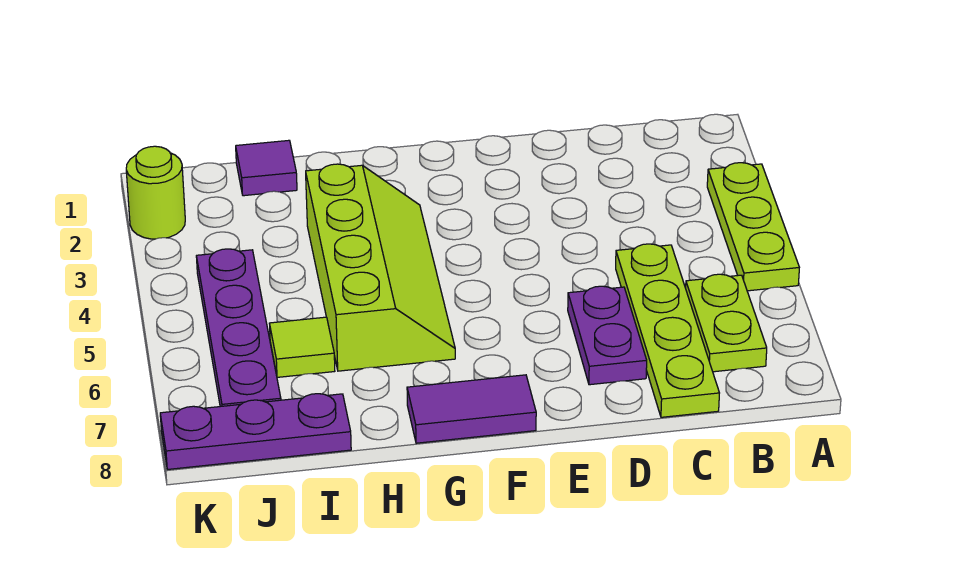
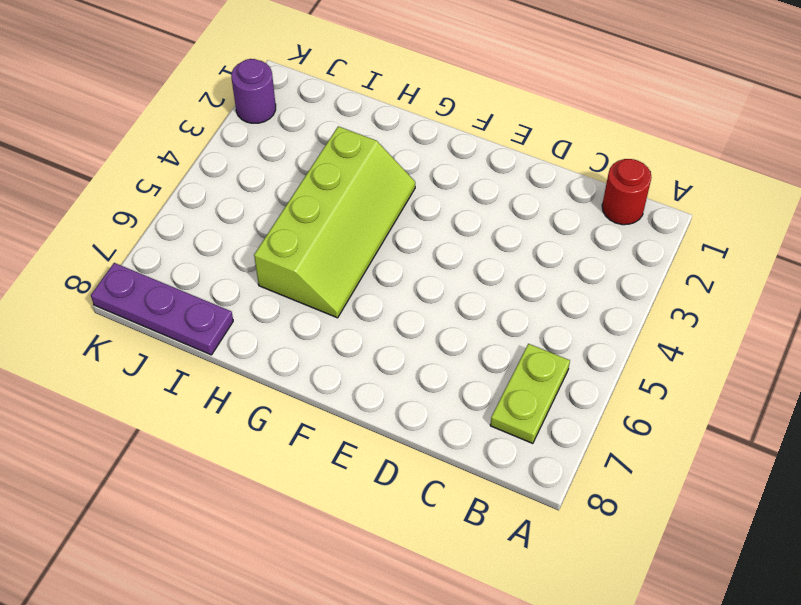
red round brick B1 level 1 -> none
purple round brick K2 level 1 -> lime round brick K2 level 1
none -> lime plate A3:A5 level 1
none -> lime plate C5:C8 level 1

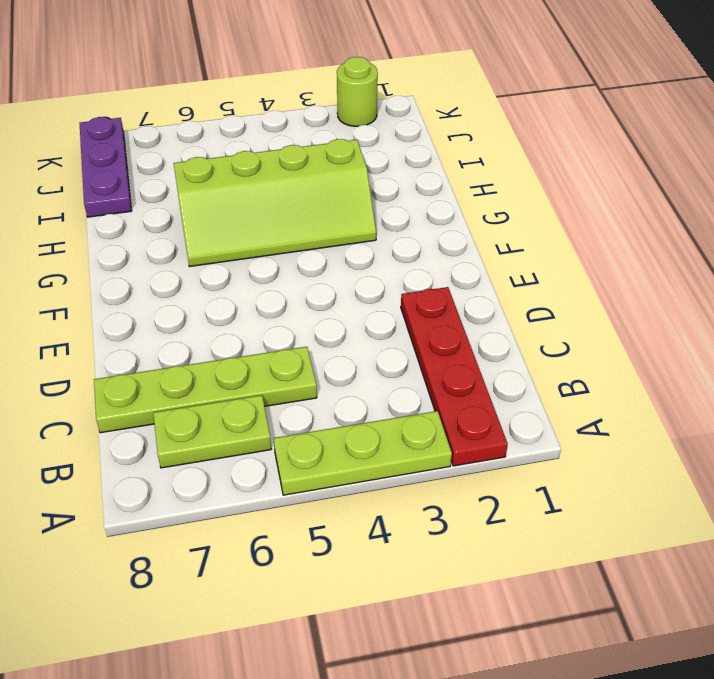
red plate A2:D2 level 1 -> none
none -> purple plate D6:D7 level 1
none -> purple tile F8:G8 level 1

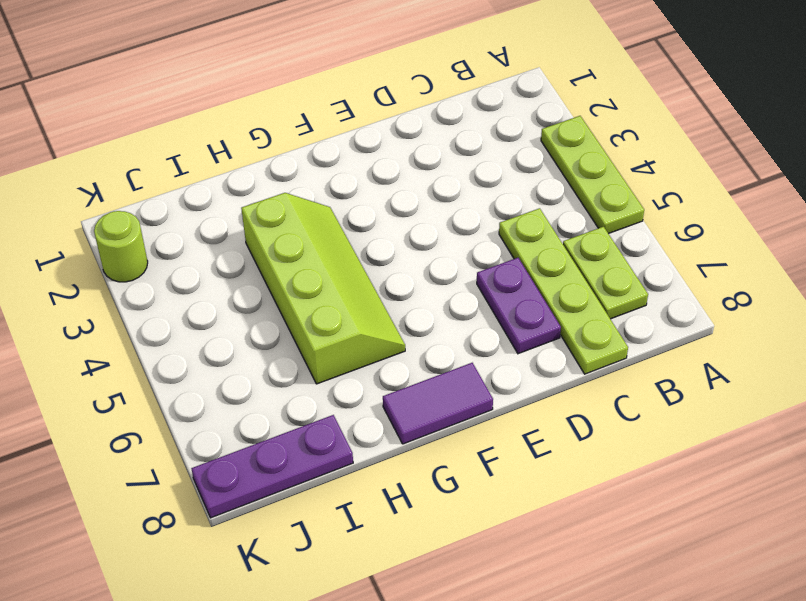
none -> purple tile I1 level 1
none -> lime tile I6 level 1

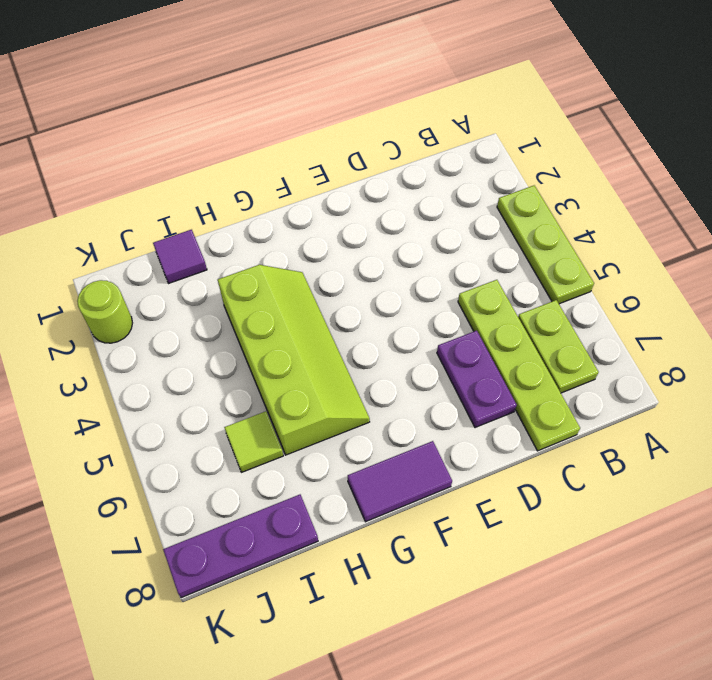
none -> purple plate J4:J7 level 1

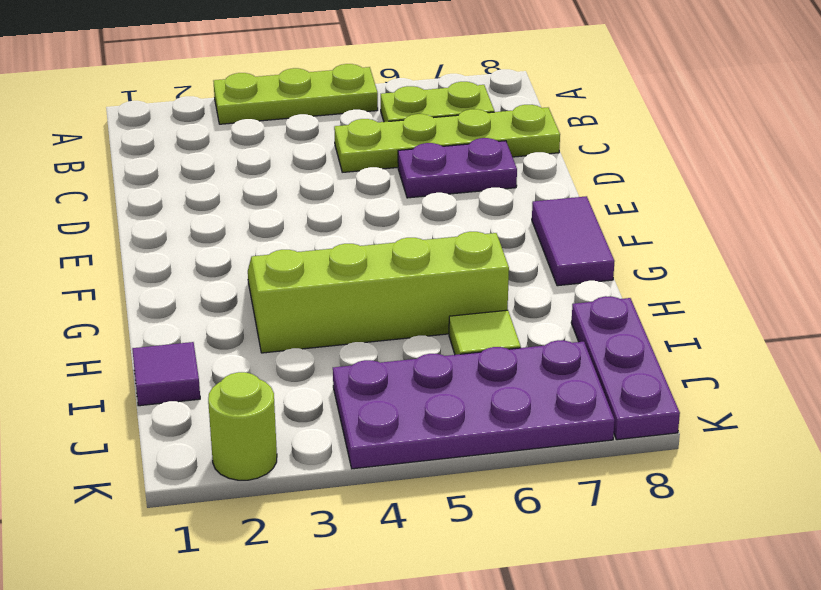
purple plate J4:K7 level 1 -> purple plate J4:J7 level 1

